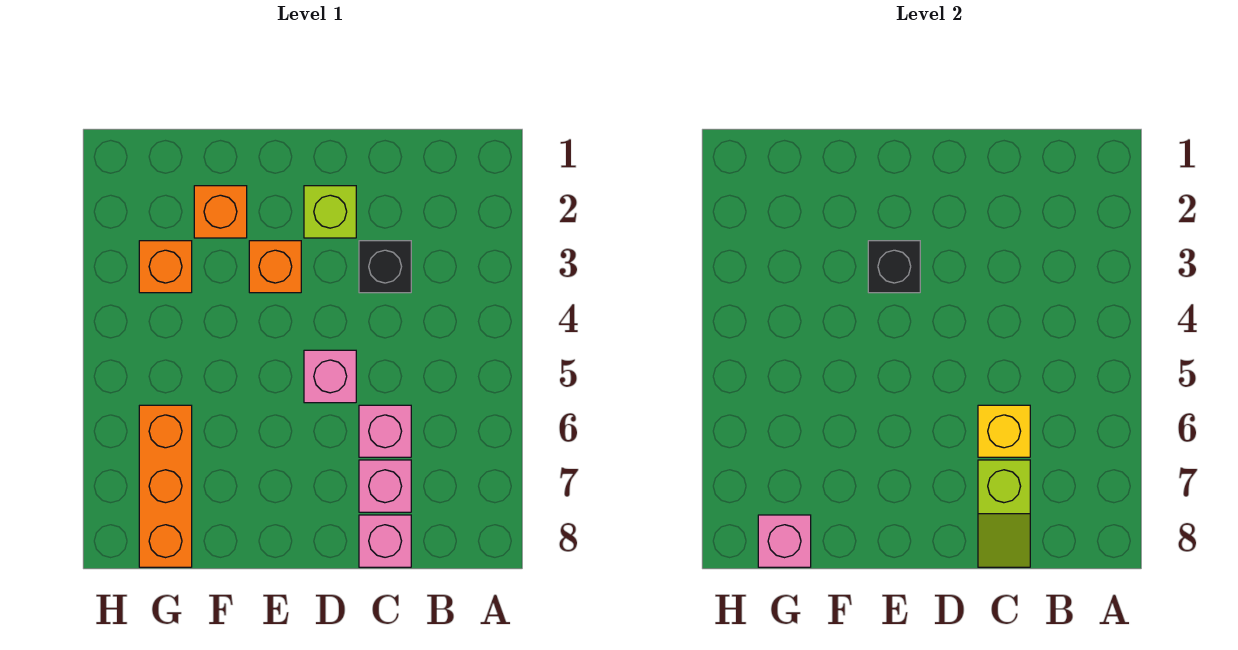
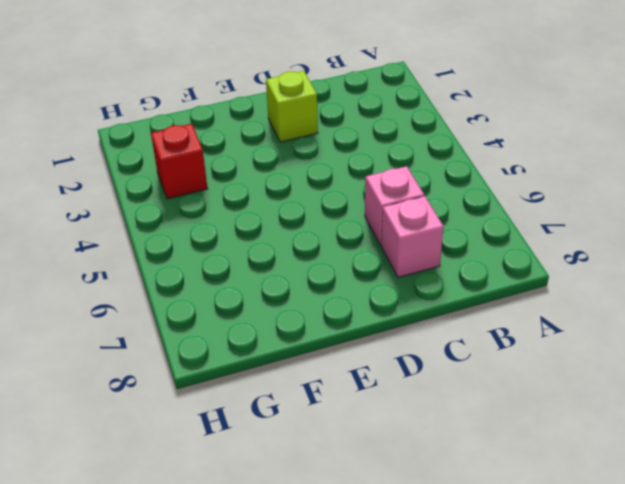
red brick G3 level 1 -> orange brick G3 level 1
none -> black brick C3 level 1
none -> pink brick C8 level 1
none -> pink brick D5 level 1

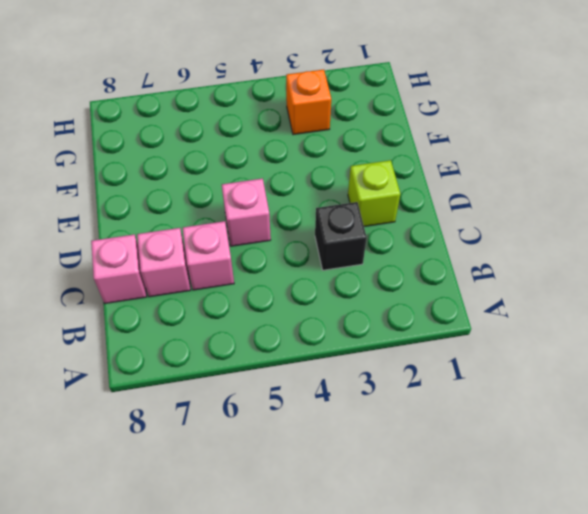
none -> orange brick E3 level 1
none -> orange brick F2 level 1
none -> orange brick G6:G8 level 1

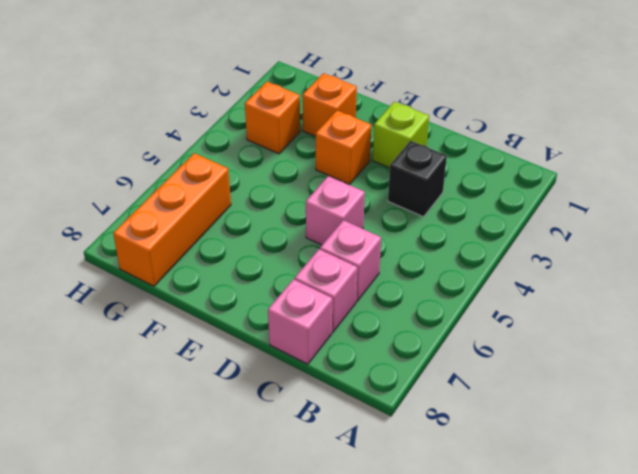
none -> yellow brick C6 level 2
none -> lime slope C7:C8 level 2 top 7
none -> black brick E3 level 2

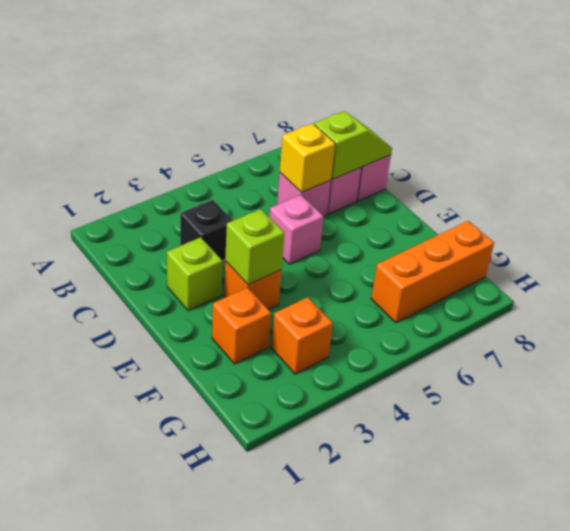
lime brick E3 level 2 -> black brick E3 level 2
none -> pink brick G8 level 2

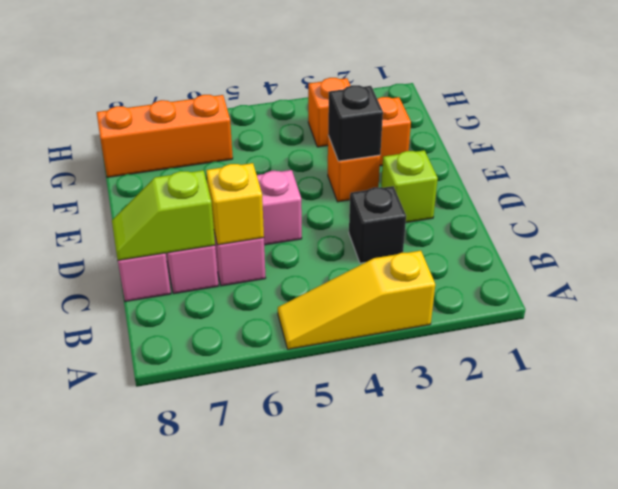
yellow slope A3:A5 level 1 top 3 -> none
none -> pink brick G8 level 2

